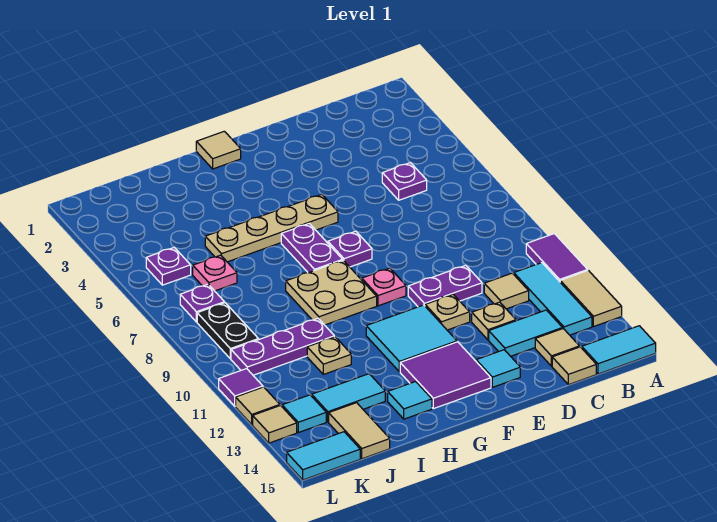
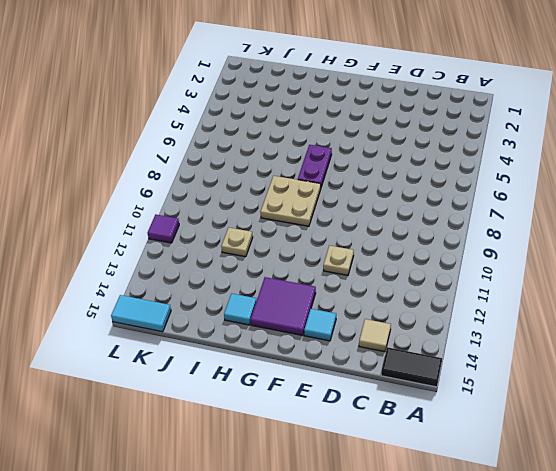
black tile A15:B15 level 1 -> cyan tile A15:B15 level 1
none -> purple tile A10:A11 level 1
none -> tan tile A12:A13 level 1
none -> cyan tile B11:B13 level 1
none -> purple plate C5 level 1

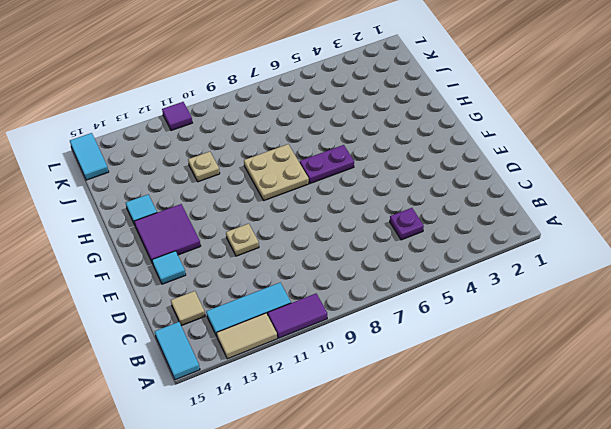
none -> tan tile C11 level 1
none -> cyan tile C13:D13 level 1
none -> tan tile C15 level 1
none -> purple plate D10:E10 level 1

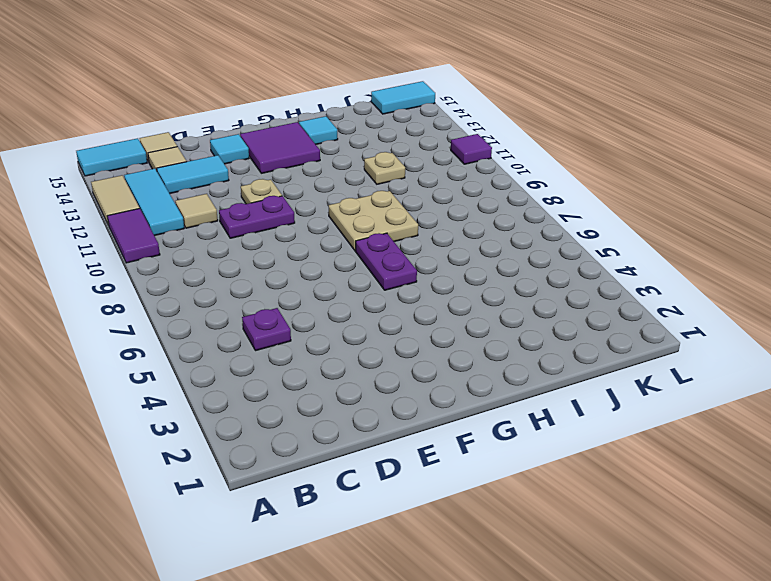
none -> tan plate D12 level 1
none -> tan plate F5:I5 level 1
none -> purple plate F7 level 1
none -> pink plate F9 level 1

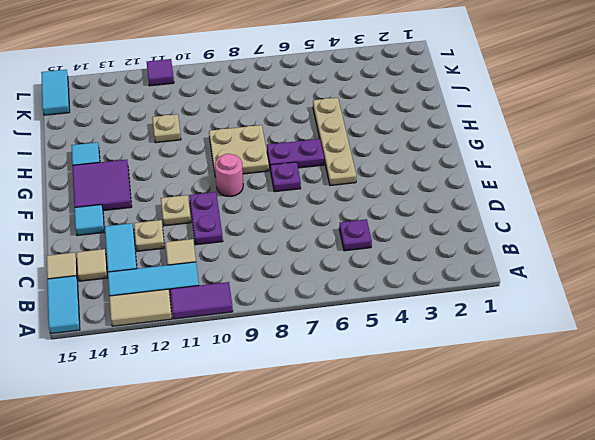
pink round brick F9 level 1 -> pink plate F9 level 1
none -> cyan tile F11:G12 level 1
none -> tan tile G1 level 1
none -> purple plate I10:K10 level 1
none -> cyan tile I13:J13 level 1

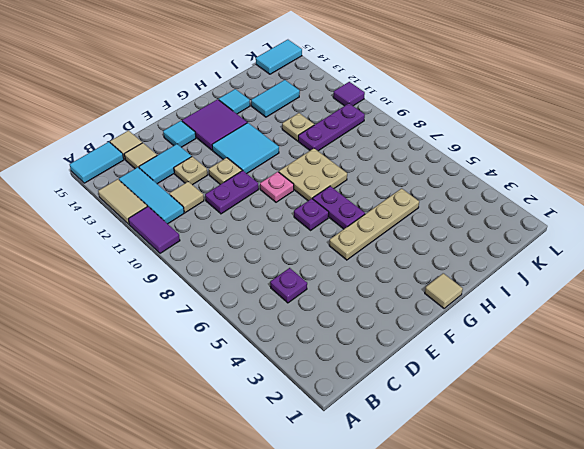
none -> pink plate J6 level 1
none -> tan tile J14:J15 level 1
none -> purple plate K5 level 1
none -> purple plate K7 level 1

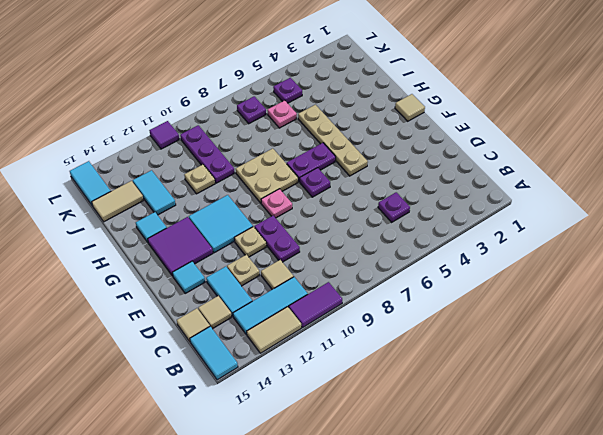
none -> black plate K8:K9 level 1
none -> cyan tile K13 level 1
none -> tan tile L12 level 1
none -> tan tile L13 level 1

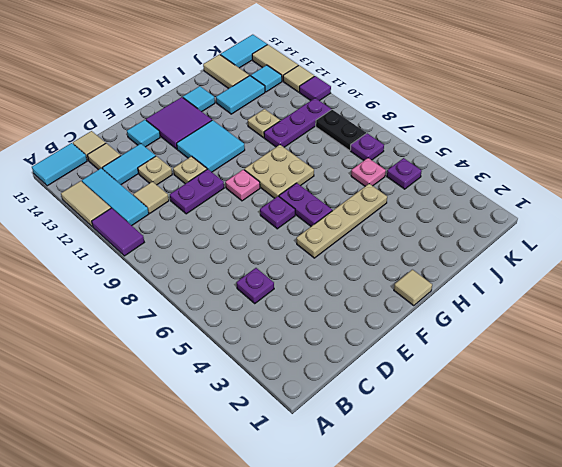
tan tile L13:L14 level 1 -> tan tile L13 level 1

